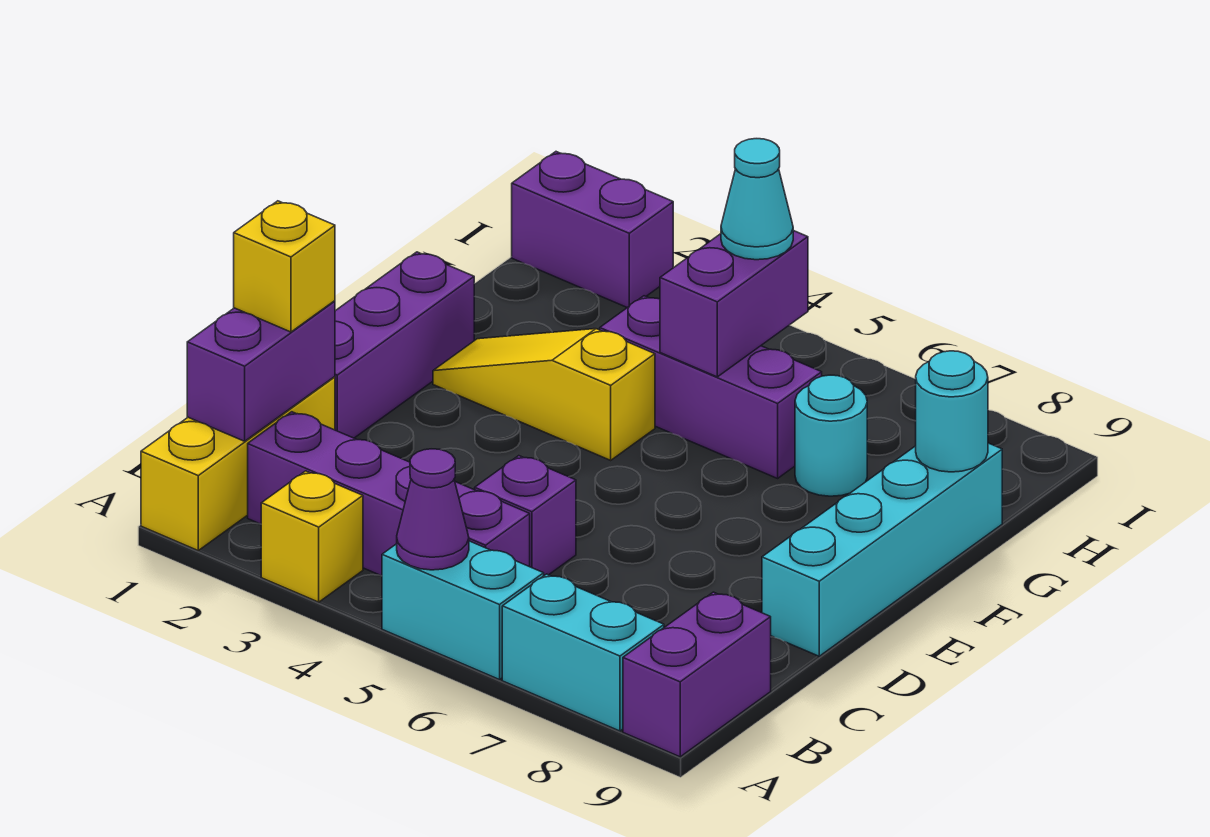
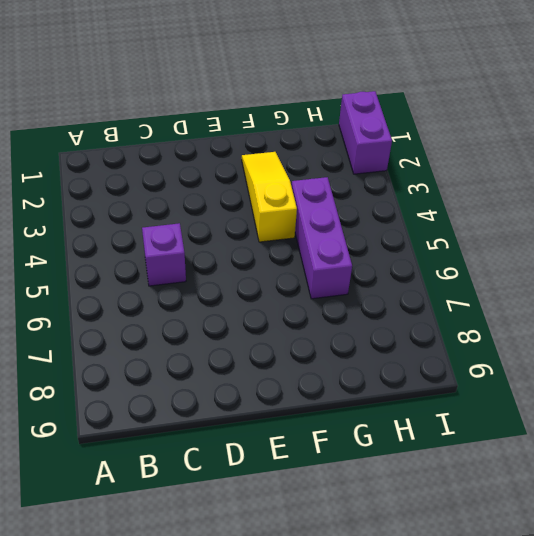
none -> yellow brick A1:C1 level 1
none -> yellow brick A3 level 1
none -> cyan brick A5:A6 level 1

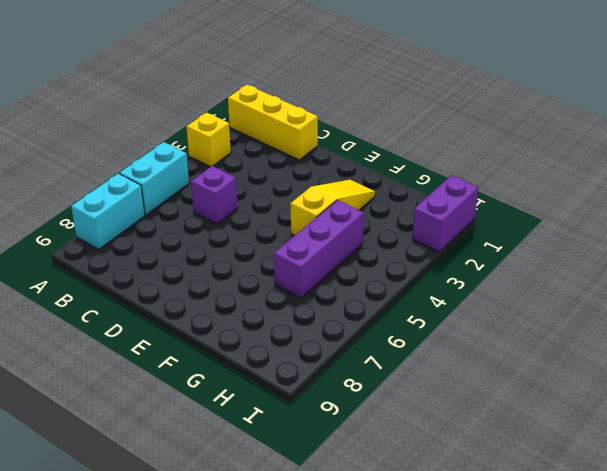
none -> purple brick A9:B9 level 1
none -> purple brick B2:B5 level 1
none -> purple brick D1:F1 level 1

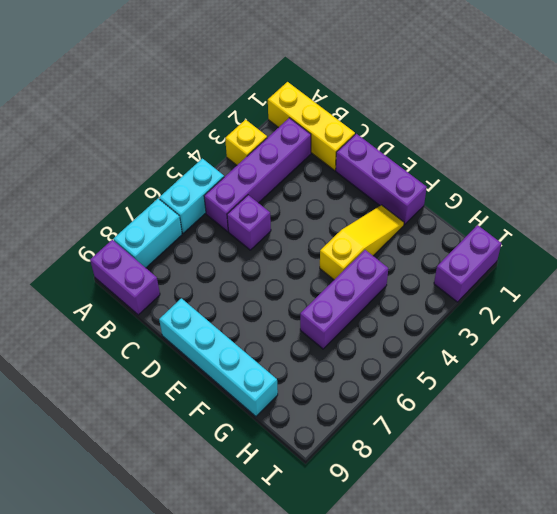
none -> cyan round brick G7 level 1
none -> purple cone A5 level 2
none -> purple brick B1:C1 level 2

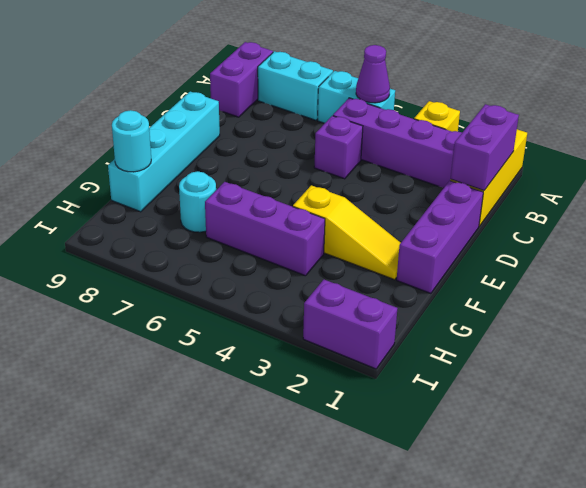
none -> purple brick G5:H5 level 2
none -> yellow brick C1 level 3
none -> cyan cone H5 level 3

